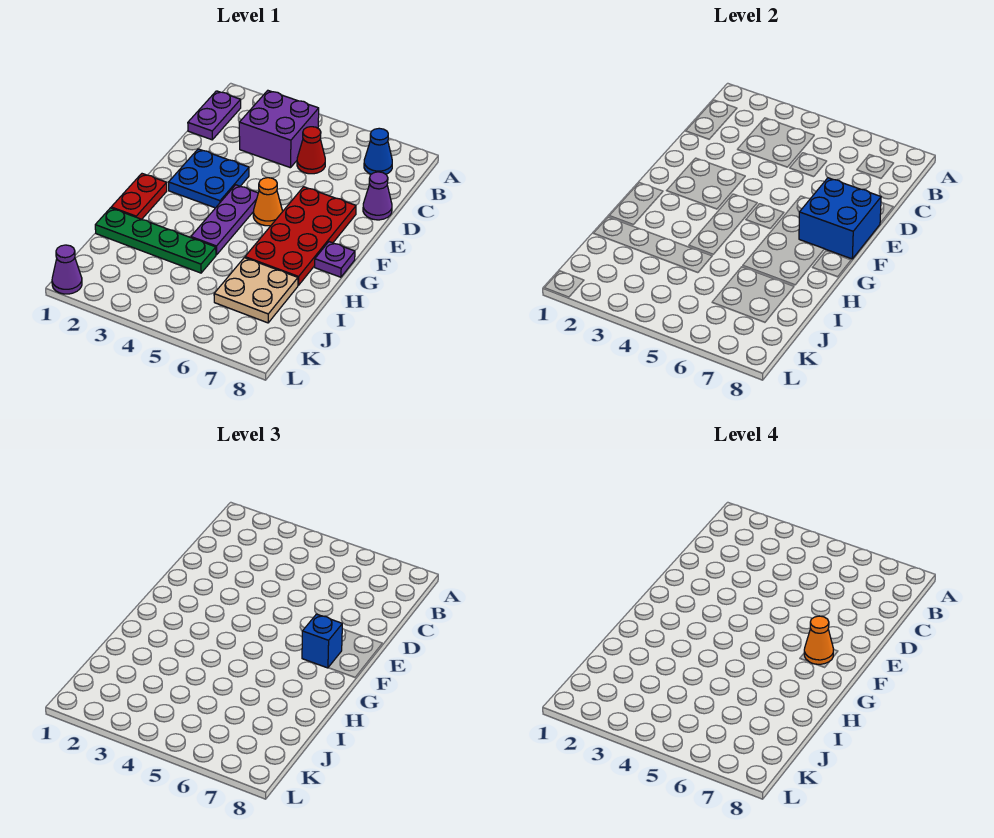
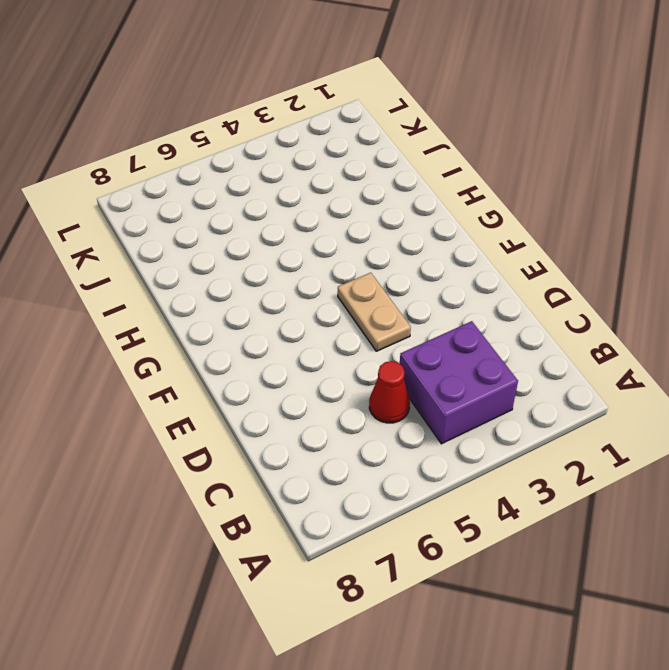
tan plate E4:F4 level 1 -> purple plate F4:H4 level 1
none -> purple plate B1:C1 level 1
none -> blue cone B7 level 1
none -> purple cone D8 level 1

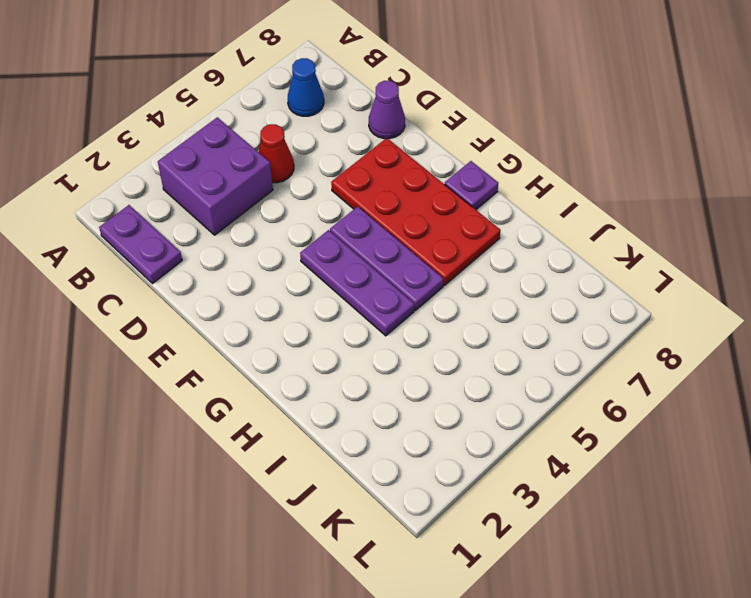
purple plate F5:H5 level 1 -> orange cone F5 level 1
none -> blue plate E2:F3 level 1
none -> red plate G1:H1 level 1
none -> green plate I1:I4 level 1

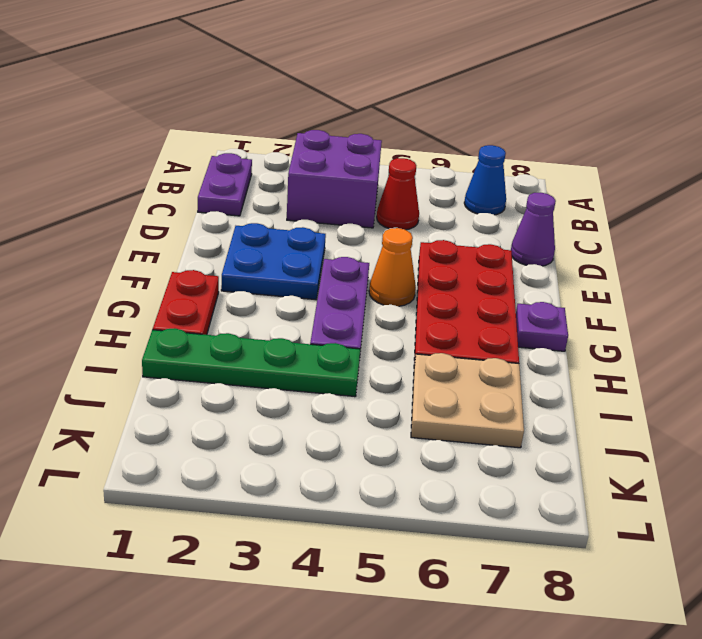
none -> purple cone L1 level 1
none -> blue brick E7:F8 level 2
none -> blue brick F7 level 3

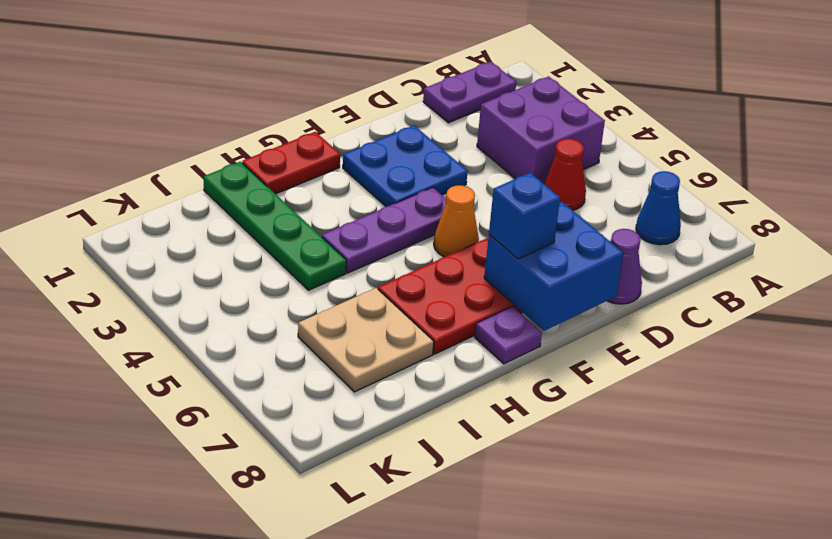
none -> purple cone L1 level 1
none -> orange cone F7 level 4

